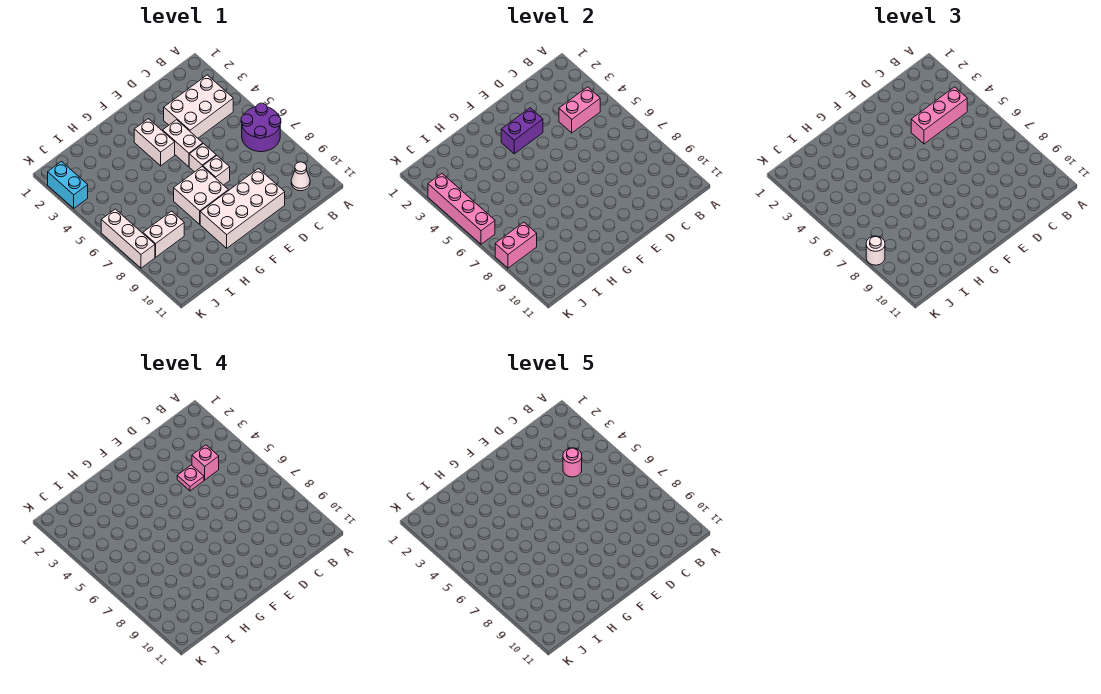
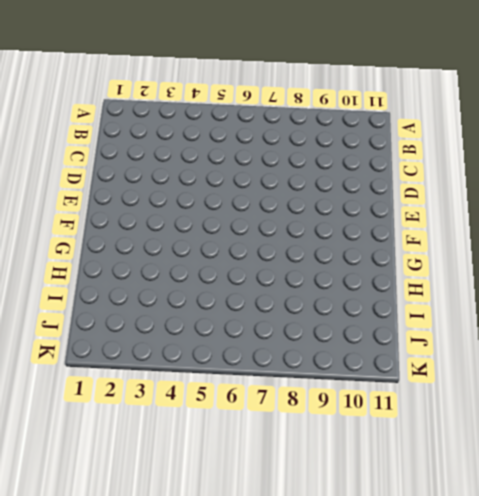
none -> purple round brick A6:B7 level 1
none -> white brick B3:D4 level 1
none -> white cone B10 level 1

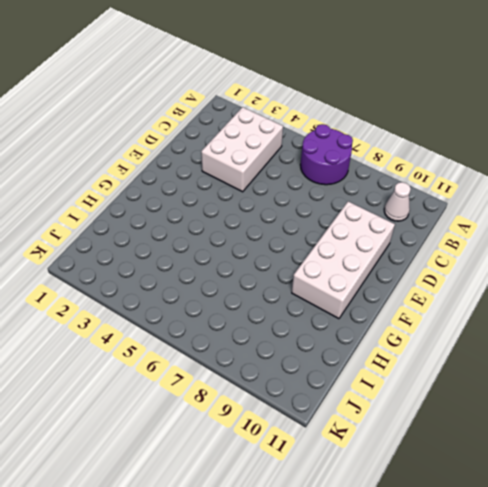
none -> white brick E4:E5 level 1
none -> white brick E6 level 1
none -> white brick E7 level 1

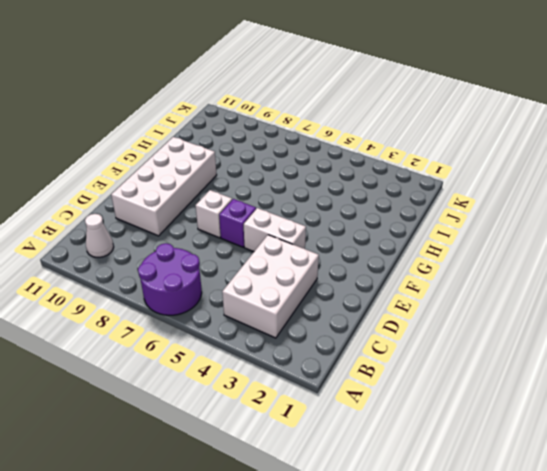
purple brick E6 level 1 -> white brick E6 level 1
none -> white brick F3:F4 level 1
none -> white brick F7:G8 level 1
none -> white brick I8:J8 level 1

